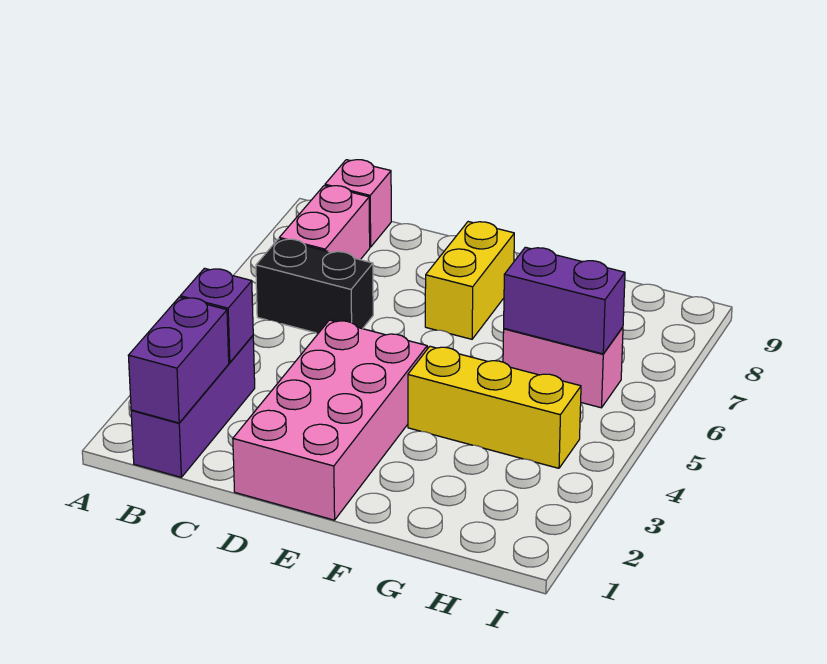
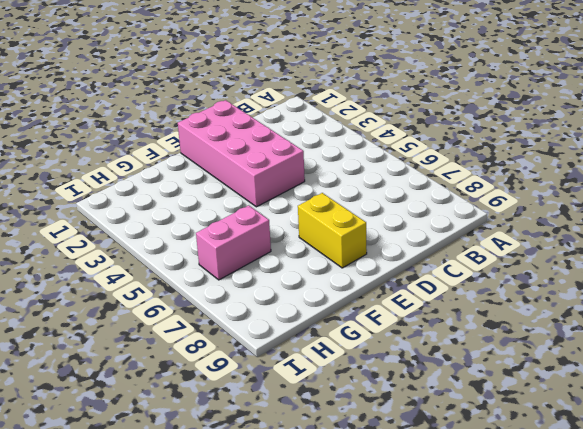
none -> purple brick B1:B3 level 1
none -> black brick B6:C6 level 1

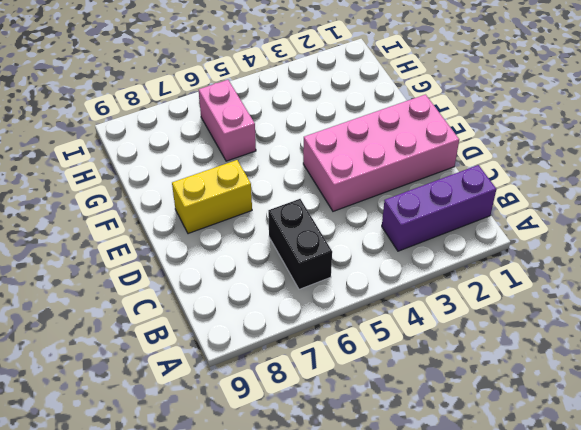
none -> pink brick B7:B8 level 1
none -> pink brick B9 level 1

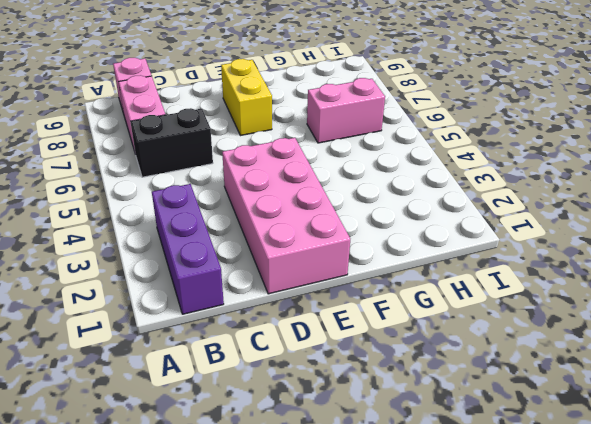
none -> yellow brick F4:H4 level 1
none -> purple brick B1:B2 level 2

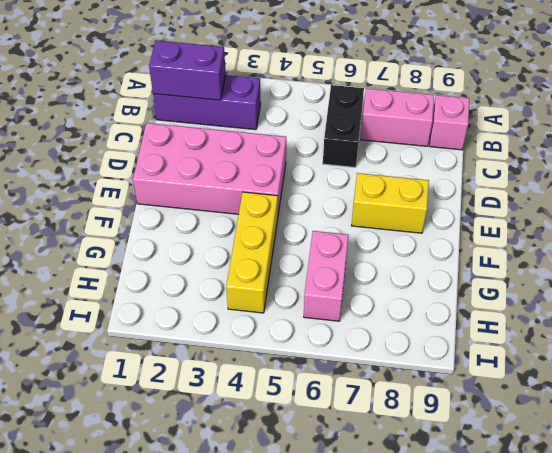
none -> purple brick B3 level 2
none -> purple brick G6:H6 level 2

